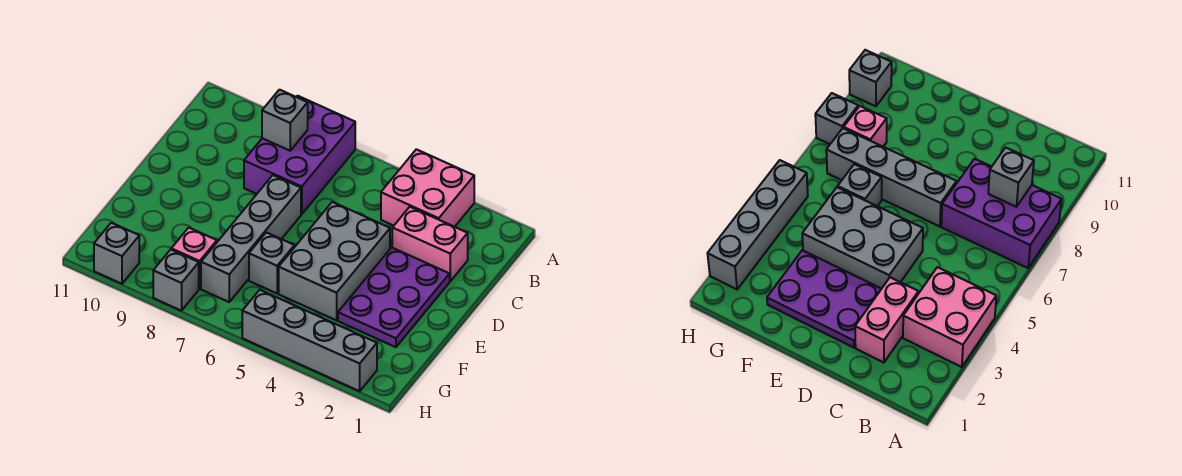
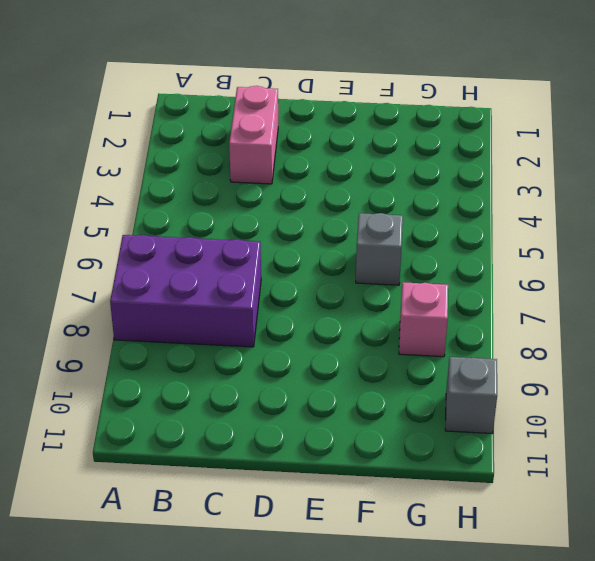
none -> pink brick A3:B4 level 1
none -> purple plate D2:F3 level 1
none -> grey brick D4:F5 level 1

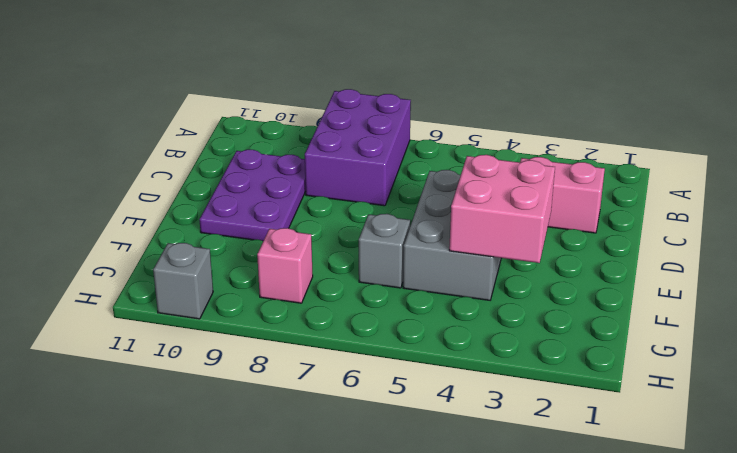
purple plate C9:E10 level 1 -> purple plate D2:F3 level 1
pink brick E3:F4 level 2 -> pink brick A3:B4 level 1
none -> grey brick D7:G7 level 1
none -> grey brick H2:H5 level 1
none -> grey brick H8 level 1

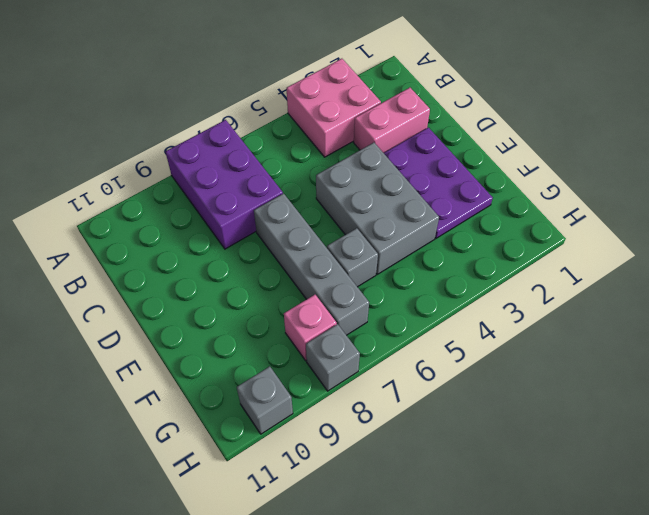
none -> grey brick H2:H5 level 1
none -> grey brick B8 level 2

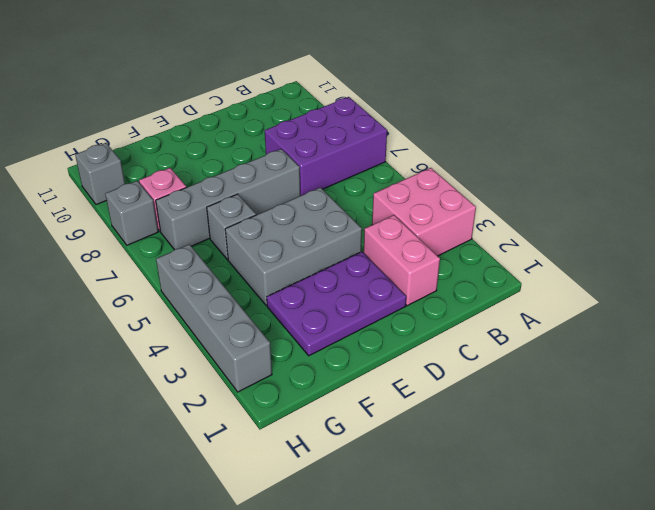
none -> grey brick B8 level 2

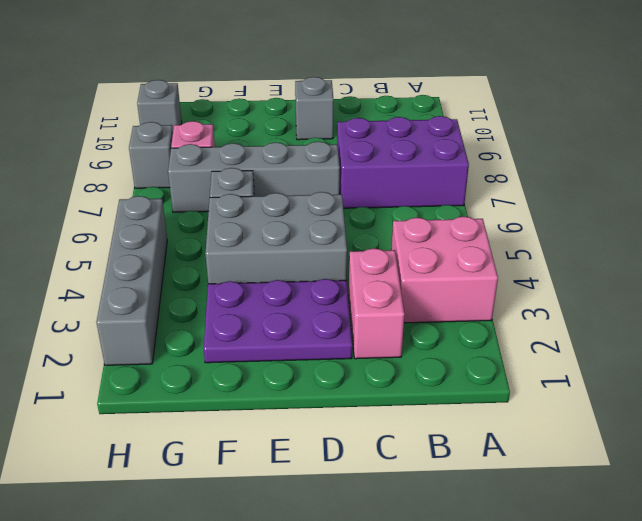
grey brick D10 level 1 -> grey brick B8 level 2

